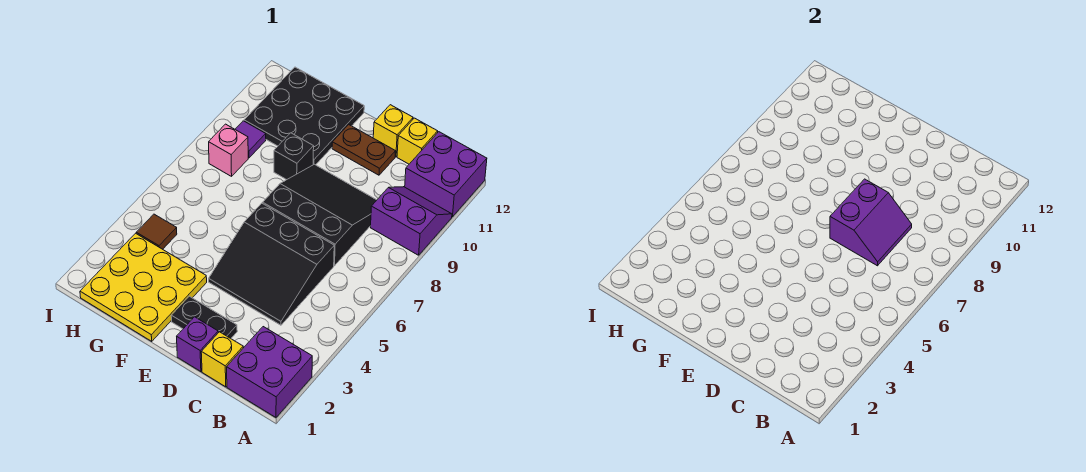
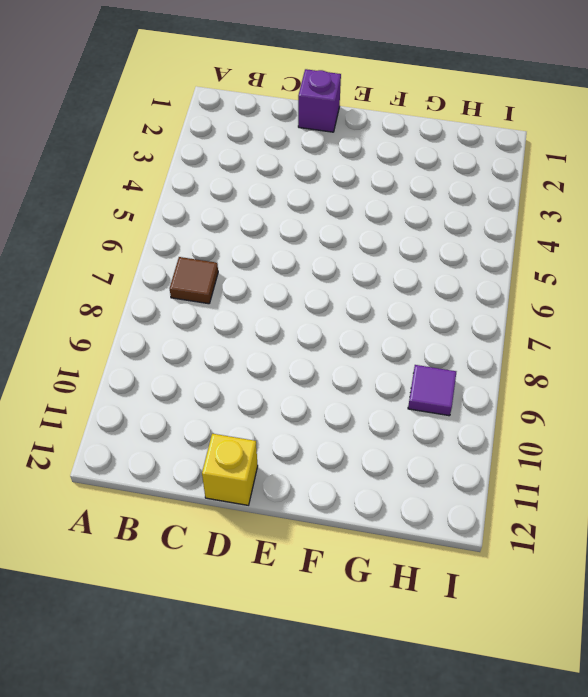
brown tile B7 level 1 -> brown tile H4 level 1
none -> purple brick A1:B2 level 1
none -> purple slope A9:B10 level 1 top 9
none -> purple brick A11:B12 level 1

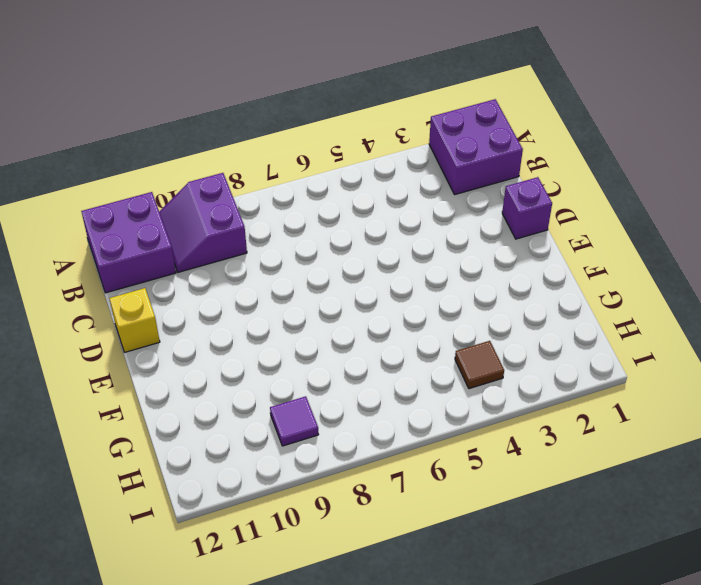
none -> yellow brick C1 level 1
none -> black slope C4:E6 level 1 top 6
none -> black slope C7:E9 level 1 top 7

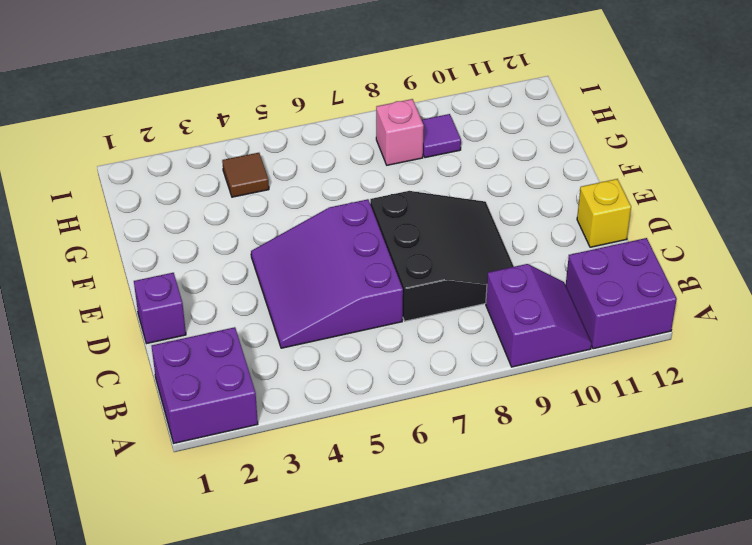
purple slope C4:E6 level 1 top 6 -> black slope C4:E6 level 1 top 6
none -> yellow brick C1 level 1
none -> yellow brick C12 level 1
none -> black plate D2:E2 level 1

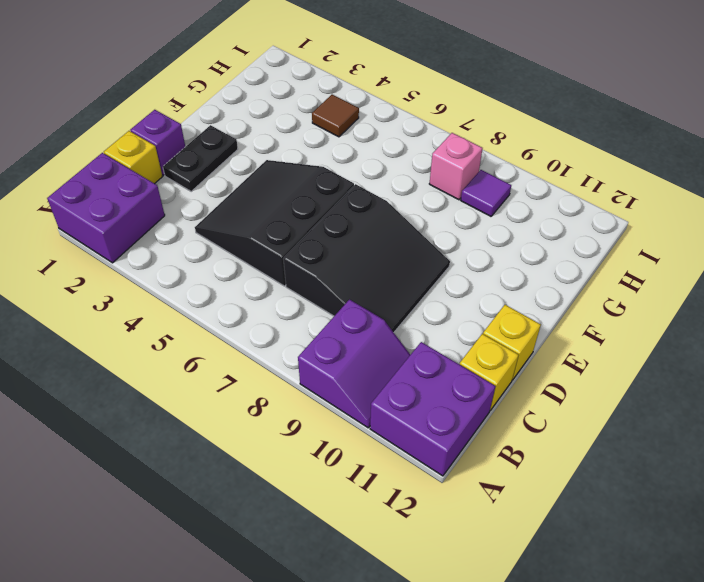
none -> brown plate D11:E11 level 1
none -> yellow plate F1:H3 level 1
none -> black brick F9 level 1

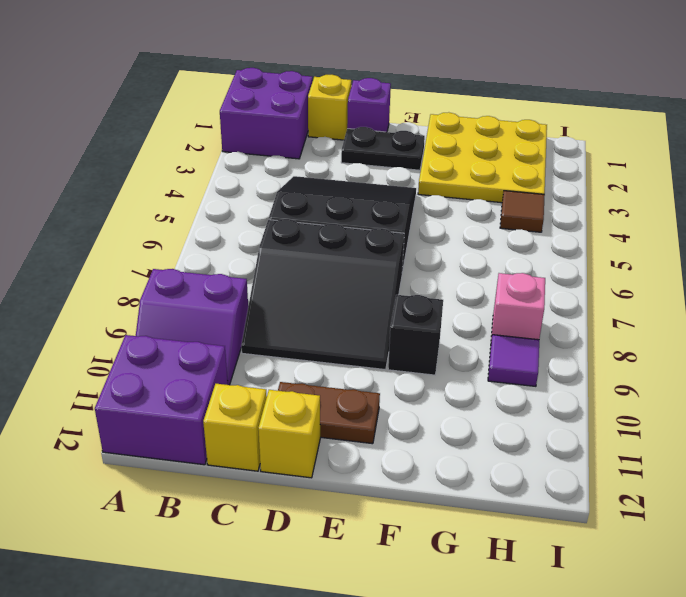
none -> black plate F10:H12 level 1
none -> purple slope C7:D8 level 2 top D

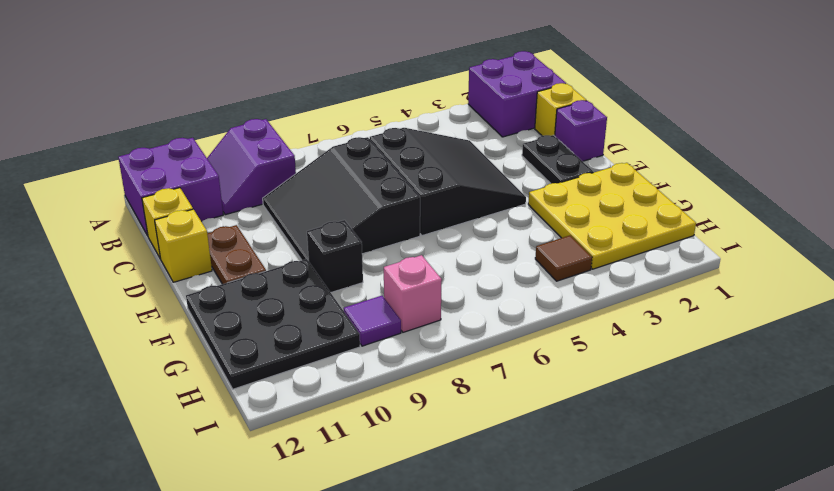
none -> purple slope C7:D8 level 2 top D

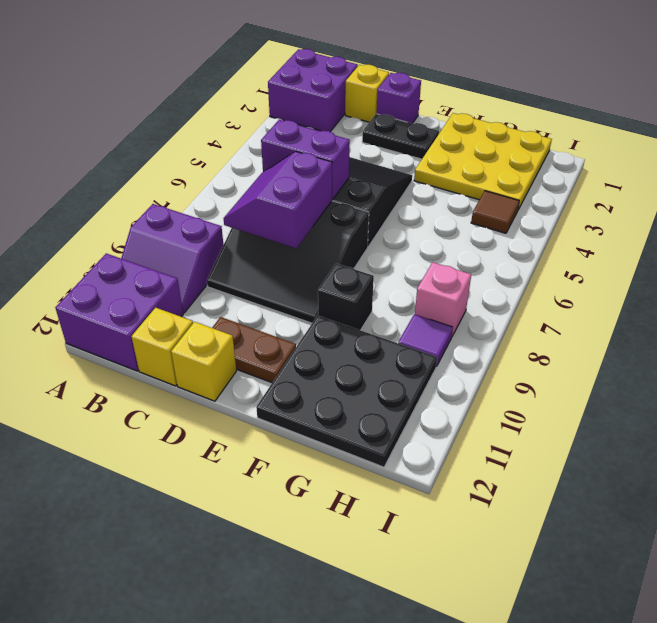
purple brick C6:D6 level 2 -> none

